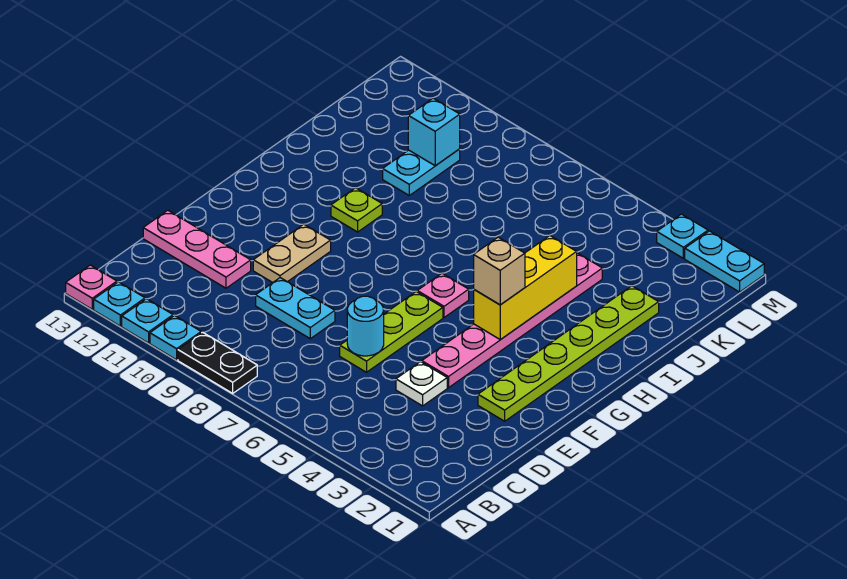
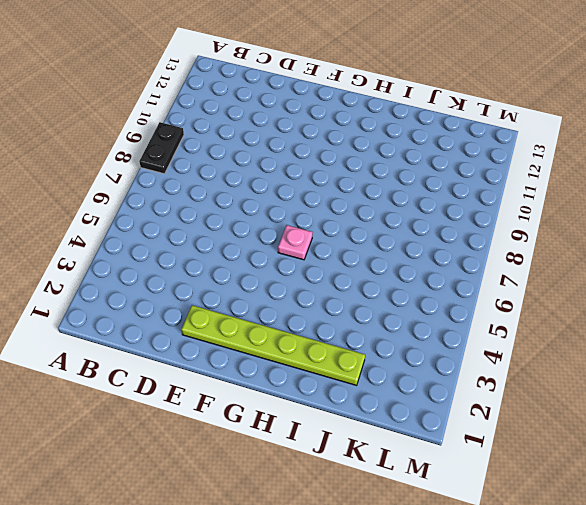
none -> cyan plate A10 level 1
none -> cyan plate A11 level 1
none -> cyan plate A12 level 1

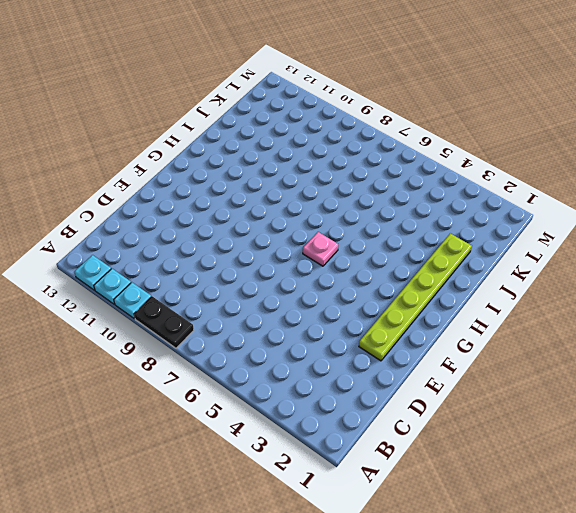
none -> pink plate A13 level 1
none -> white plate D4 level 1
none -> lime plate D6:F6 level 1

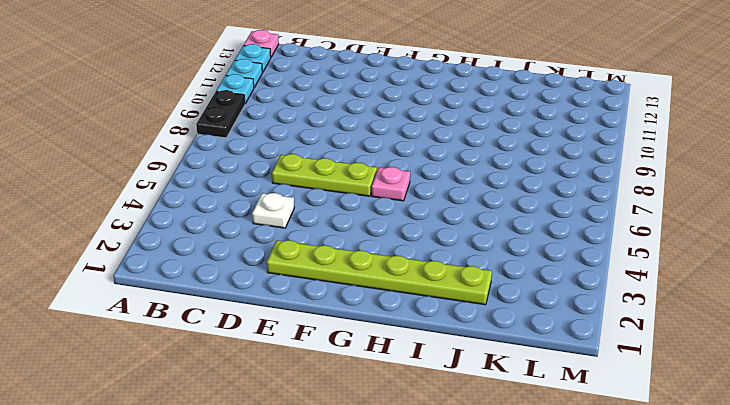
none -> cyan plate D8:D9 level 1
none -> pink plate D11:D13 level 1
none -> pink plate E4:J4 level 1

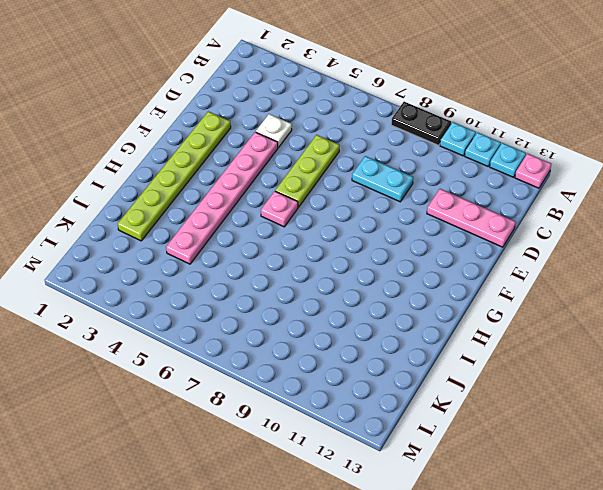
none -> tan plate E10:F10 level 1
none -> lime plate H10 level 1
none -> cyan plate J10:K10 level 1

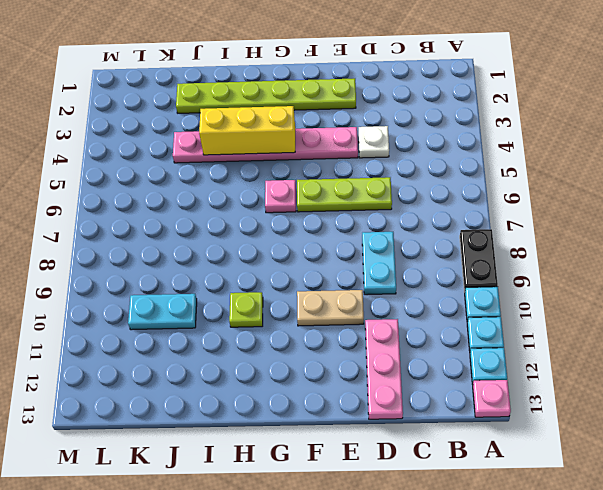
none -> cyan plate M1:M2 level 1
none -> cyan plate M3 level 1
none -> cyan round brick D6 level 2

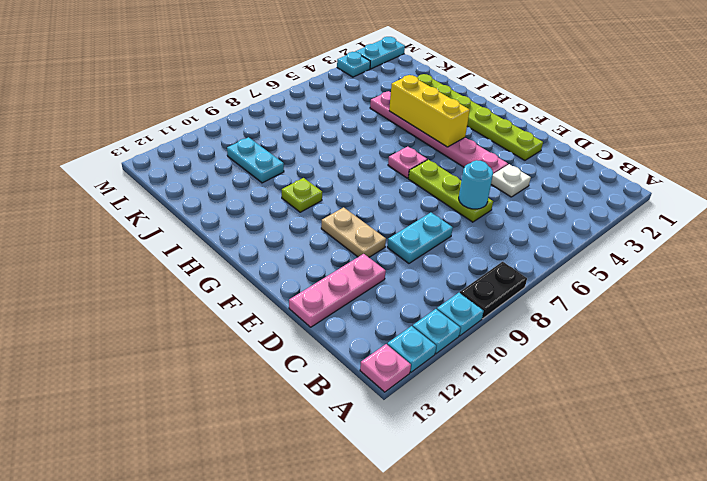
none -> cyan brick K10 level 2
none -> tan brick G4 level 3

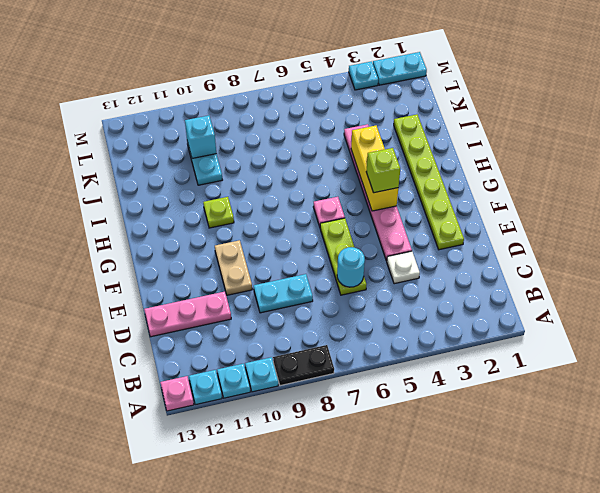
lime brick G4 level 3 -> tan brick G4 level 3

